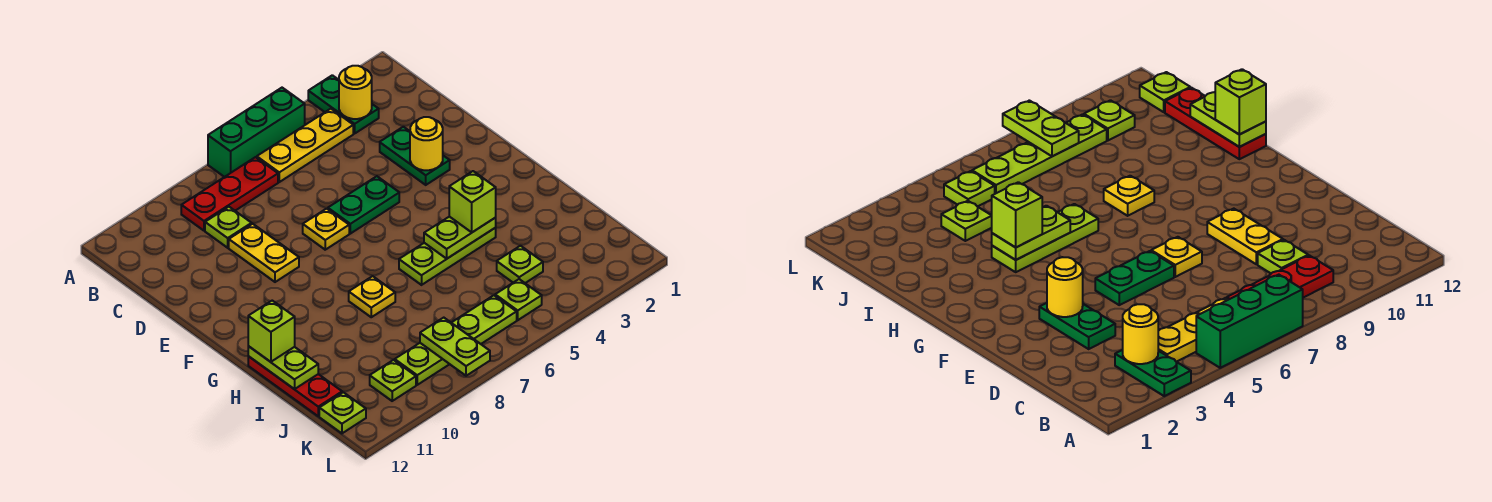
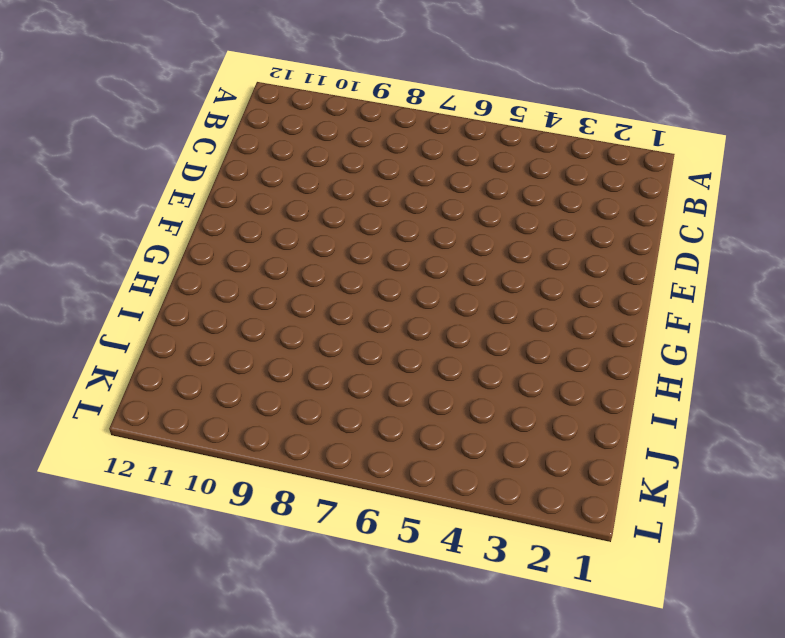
none -> green plate A3:B3 level 1
none -> green brick A5:A7 level 1
none -> yellow plate B4:B6 level 1

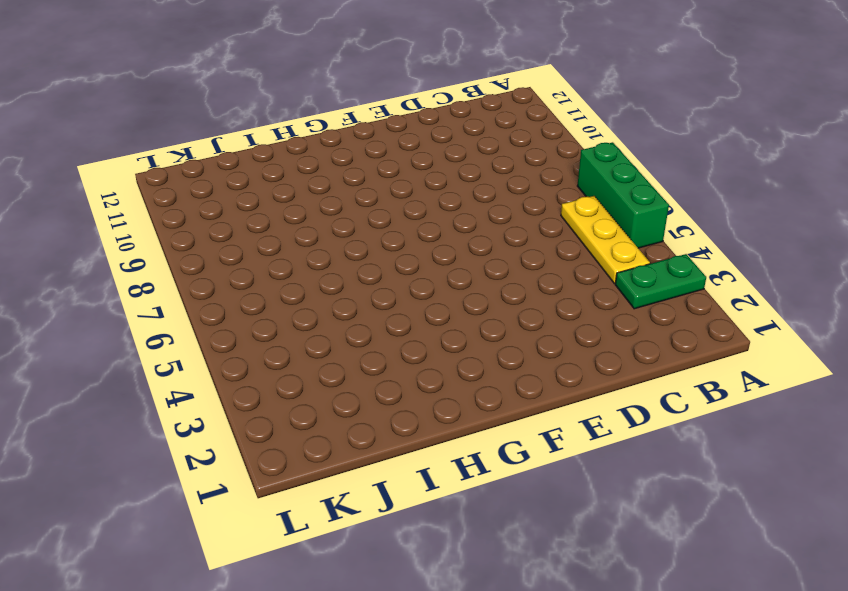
none -> red plate B7:B9 level 1
none -> lime plate C9 level 1
none -> green plate D3:E3 level 1

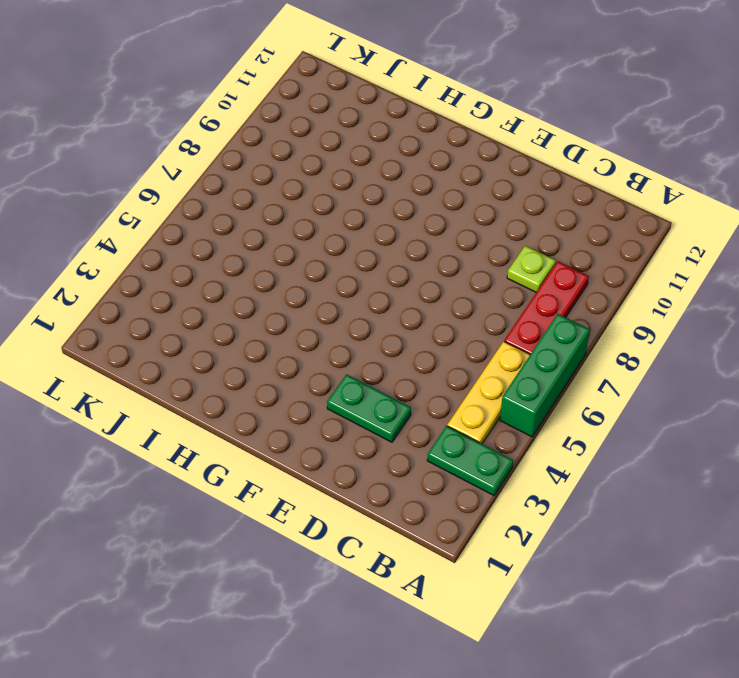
none -> yellow plate D9:E9 level 1
none -> green plate E5:E6 level 1
none -> yellow plate E7 level 1

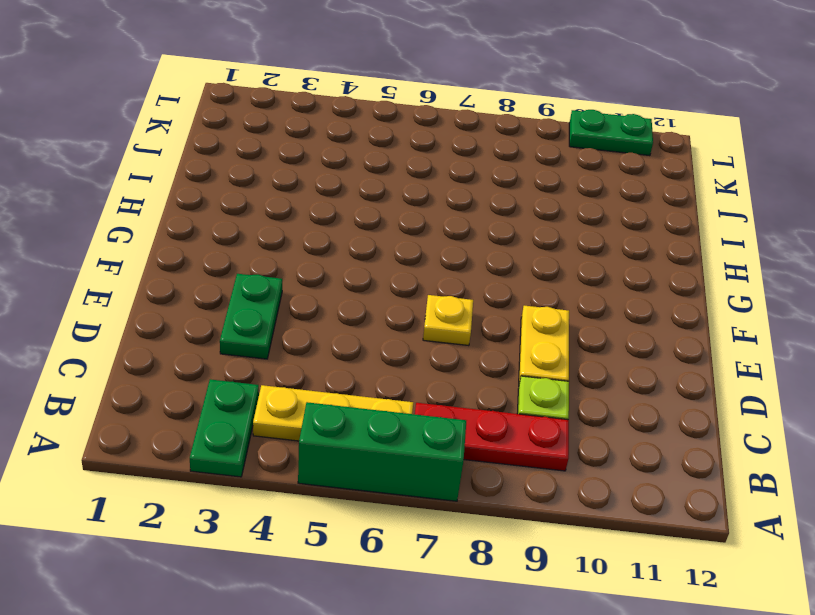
green plate L10:L11 level 1 -> green plate E5:E6 level 1
none -> lime plate H4:H6 level 1
none -> yellow plate H8 level 1
none -> red plate H12:J12 level 1

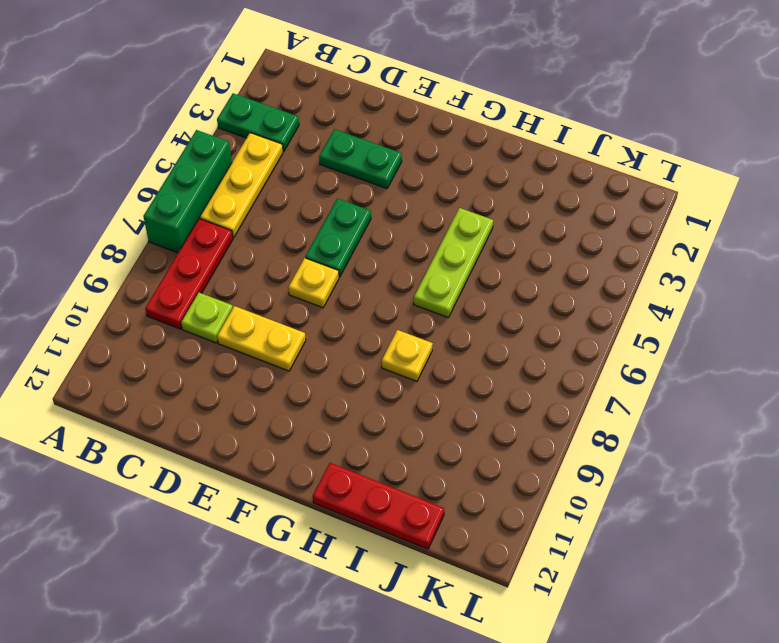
none -> lime plate J4 level 1
none -> lime plate K5 level 1
none -> lime plate K6:K9 level 1

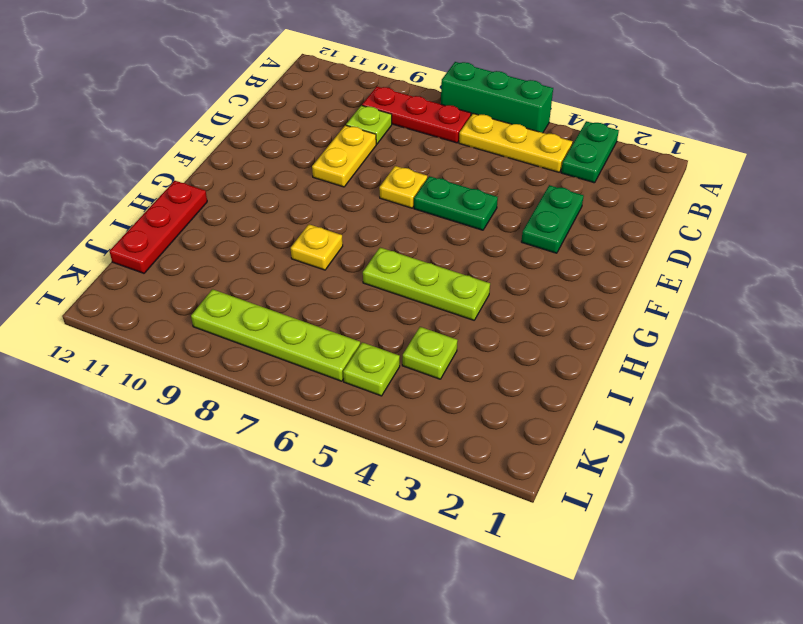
none -> lime plate K10 level 1
none -> lime plate K12 level 1
none -> yellow round brick B3 level 2

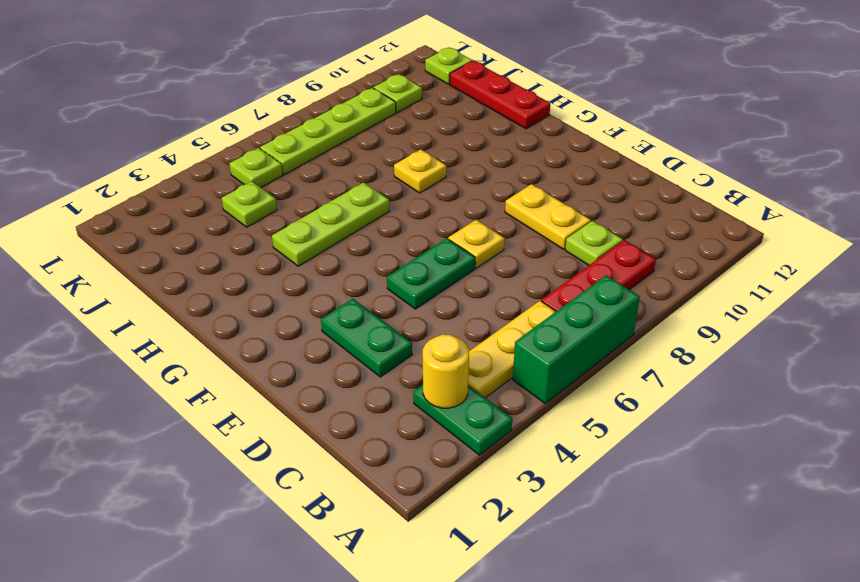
none -> yellow round brick E3 level 2
none -> lime plate H4:H5 level 2
none -> lime plate H12:I12 level 2

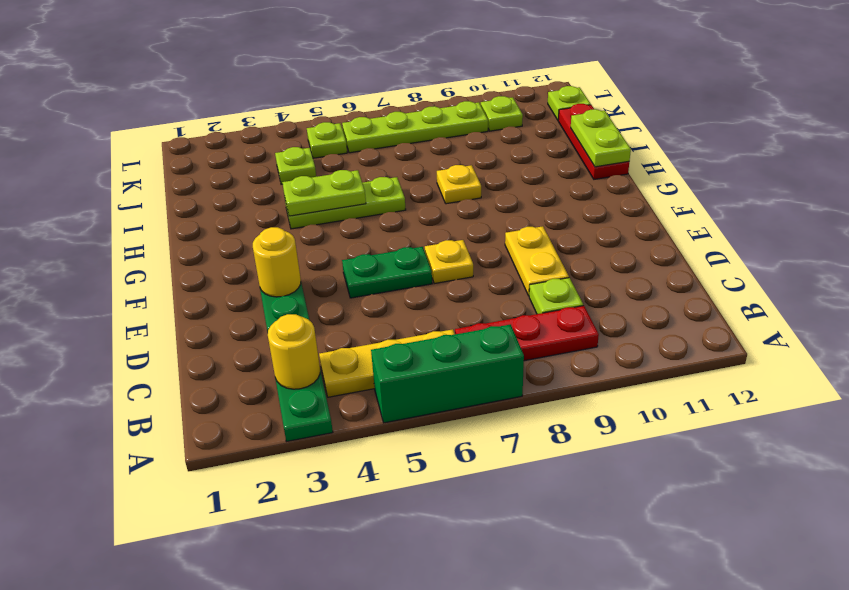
none -> lime plate K8:L8 level 2
none -> lime brick H4 level 3
none -> lime brick H12 level 3

